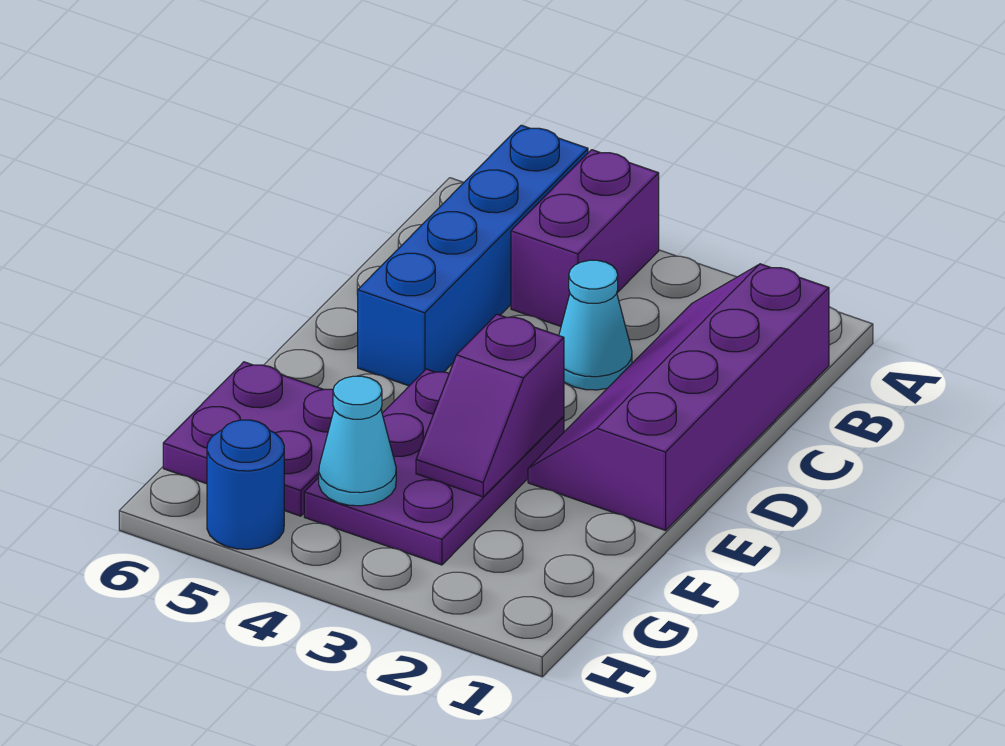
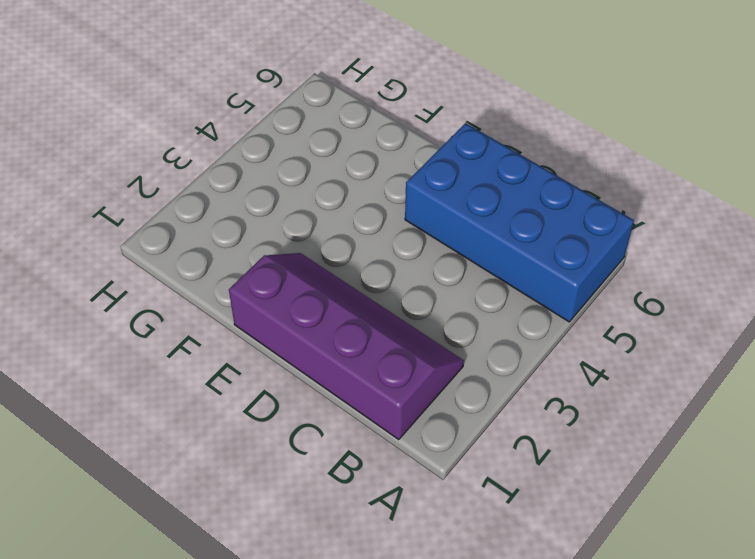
blue brick A5:D6 level 1 -> blue brick A5:D5 level 1
none -> purple brick A4:B4 level 1
none -> cyan cone C3 level 1

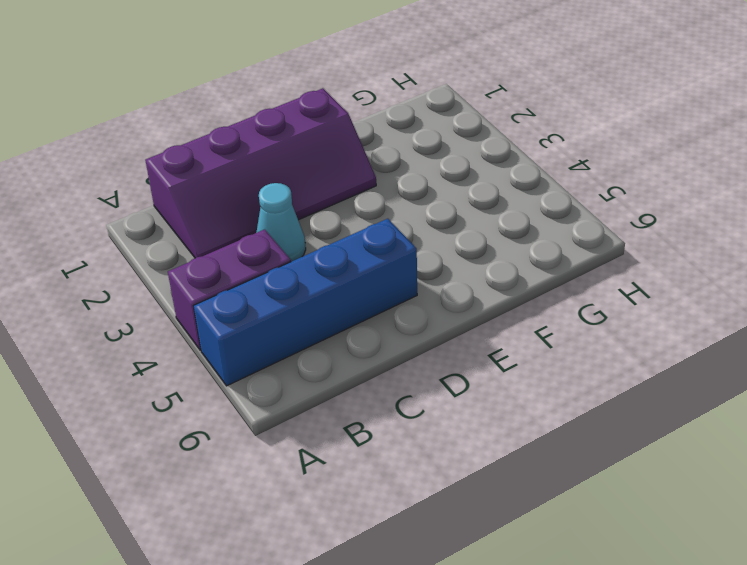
none -> purple plate E3:G4 level 1
none -> purple plate F5:G6 level 1

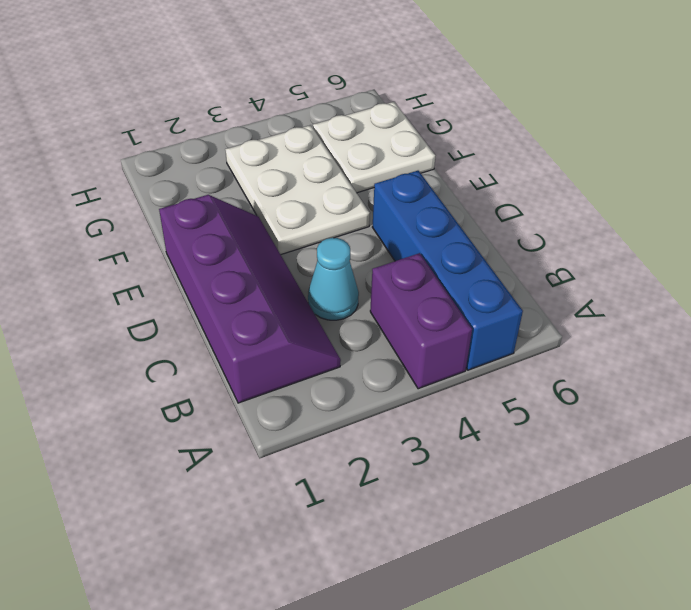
white plate E3:G4 level 1 -> purple plate E3:G4 level 1
white plate F5:G6 level 1 -> purple plate F5:G6 level 1
none -> blue round brick H5 level 1
none -> purple slope E3:F3 level 2 top E

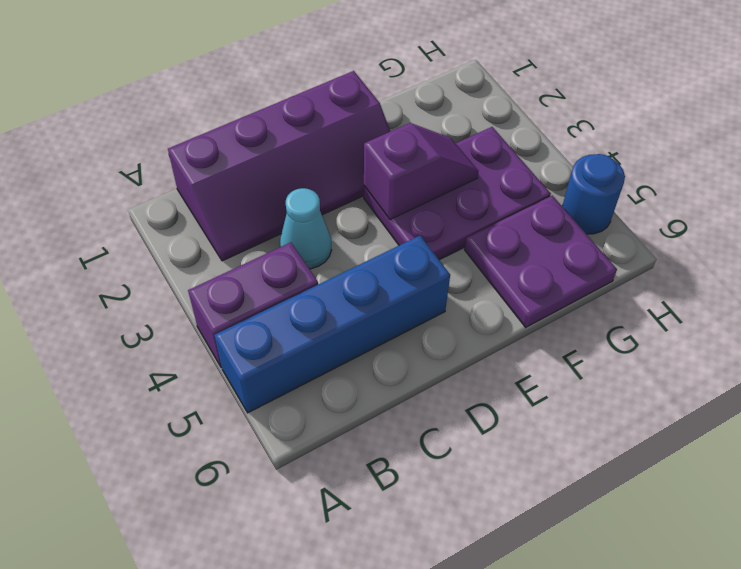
none -> cyan cone G4 level 2

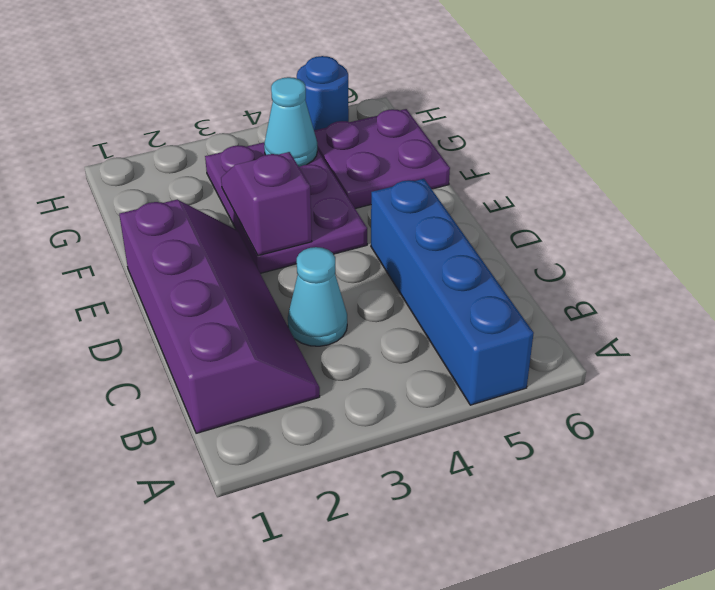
none -> purple brick A4:B4 level 1

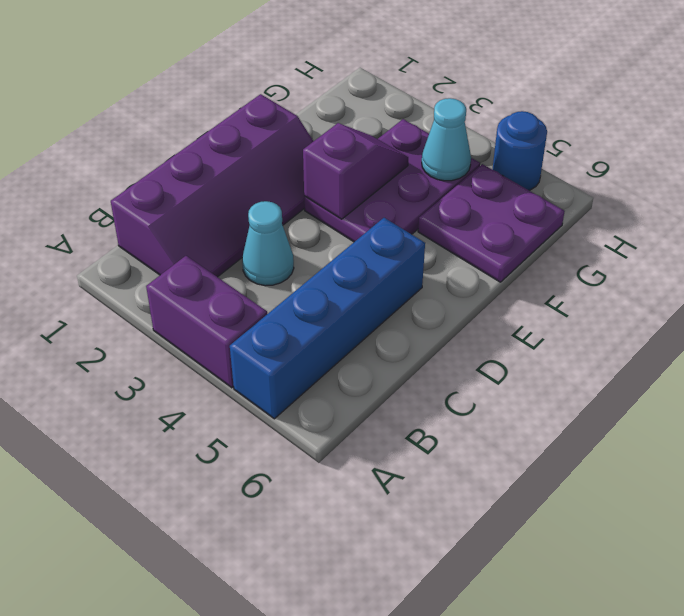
purple brick A3:A4 level 1 -> purple brick A4:B4 level 1

